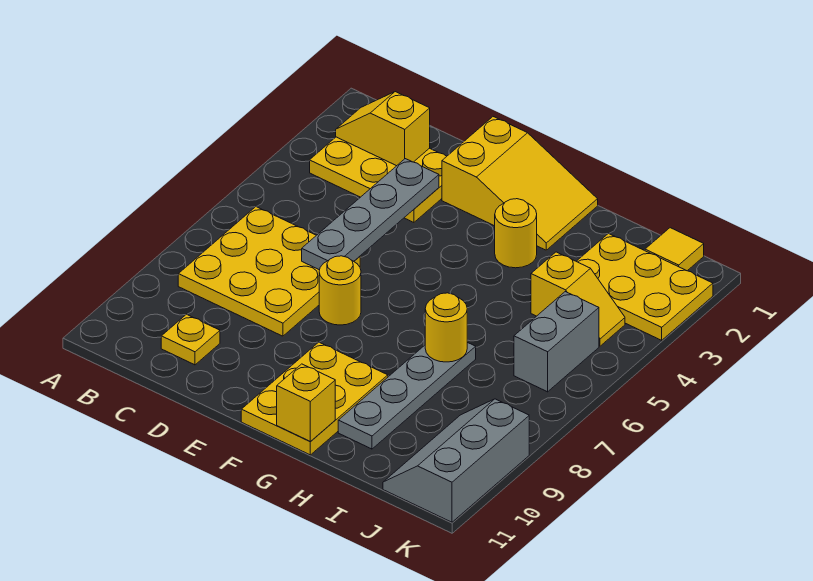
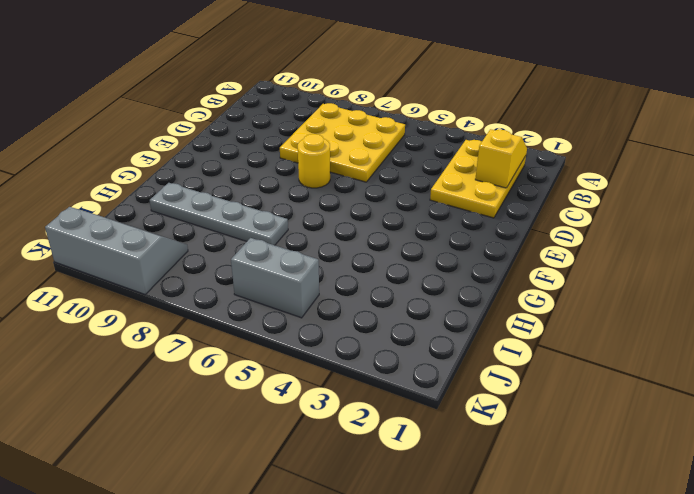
none -> yellow plate C10 level 1
none -> yellow slope E1:G2 level 1 top E
none -> yellow plate F9:G11 level 1

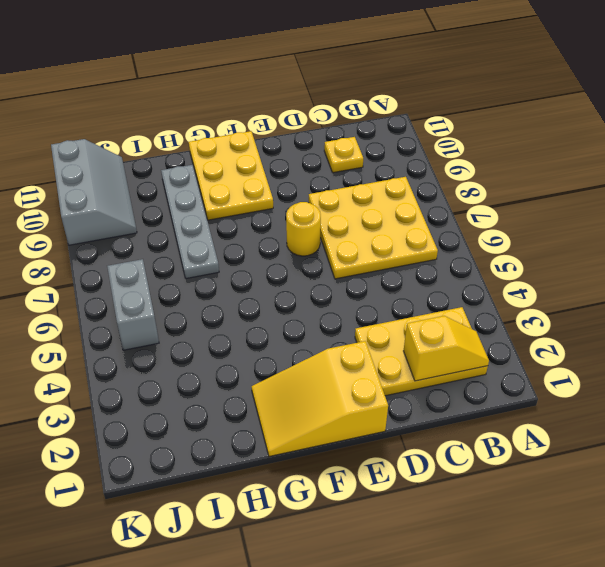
none -> yellow round brick G3 level 1
none -> yellow plate I2:K3 level 1
none -> yellow slope I4:J4 level 1 top I

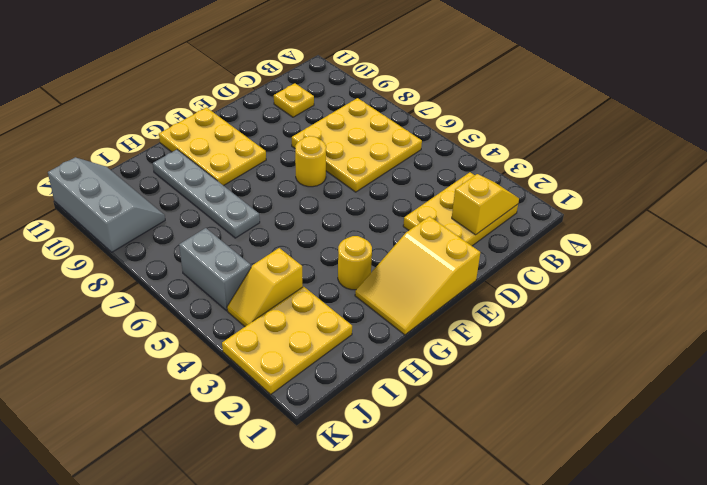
none -> yellow tile J1 level 1
none -> grey plate D3:D6 level 2
none -> yellow brick G11 level 2

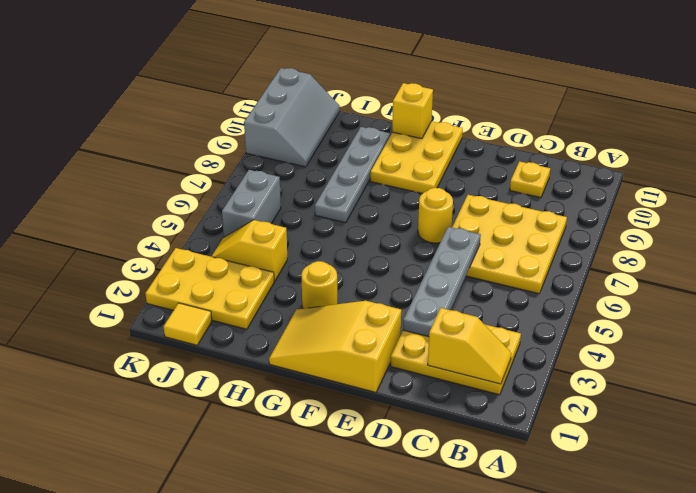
none -> yellow round brick H7 level 2

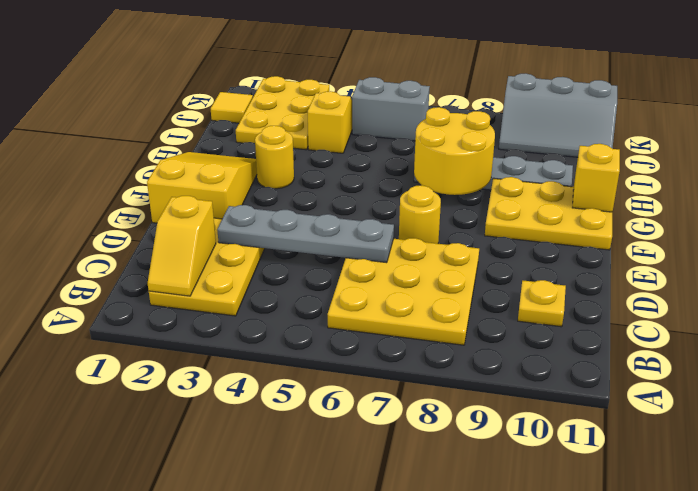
yellow round brick G7:H8 level 2 -> yellow round brick H7 level 2

